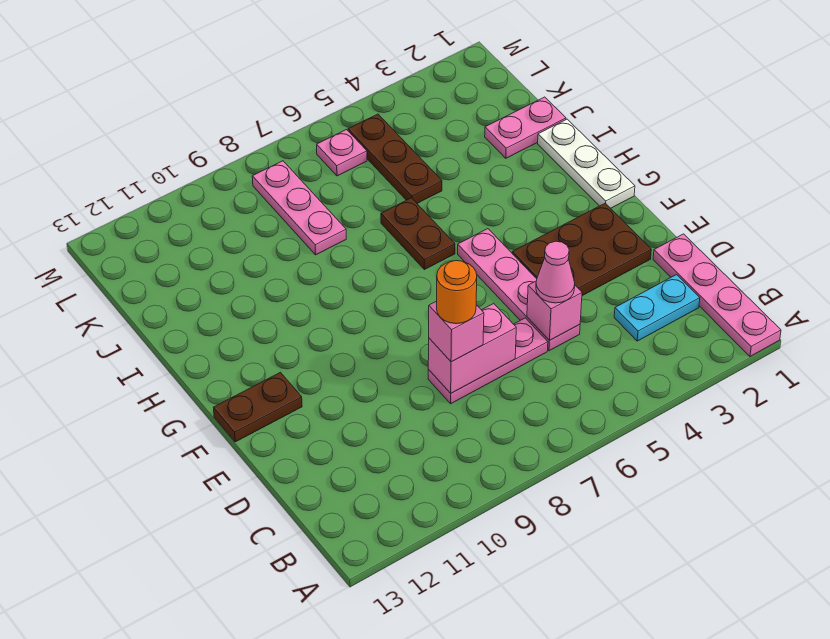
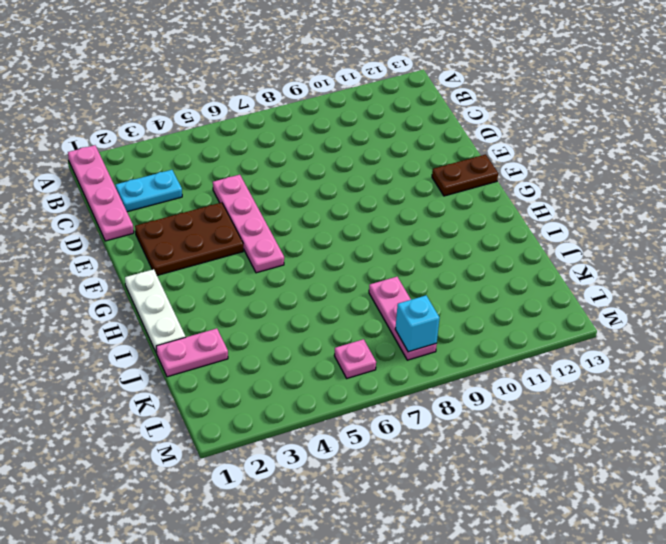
cyan brick L8 level 2 -> none
none -> pink plate D6:D8 level 1
none -> brown plate H6:I6 level 1
none -> brown plate J5:L5 level 1

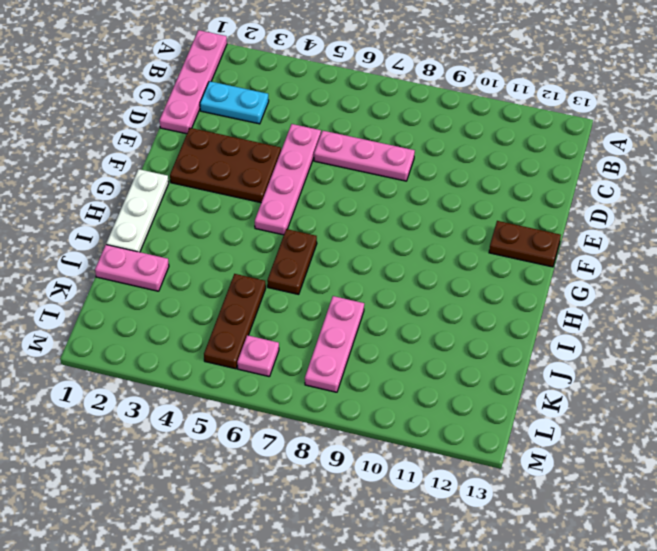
none -> pink brick D5 level 2
none -> pink brick D7:D8 level 2
none -> pink cone D5 level 3

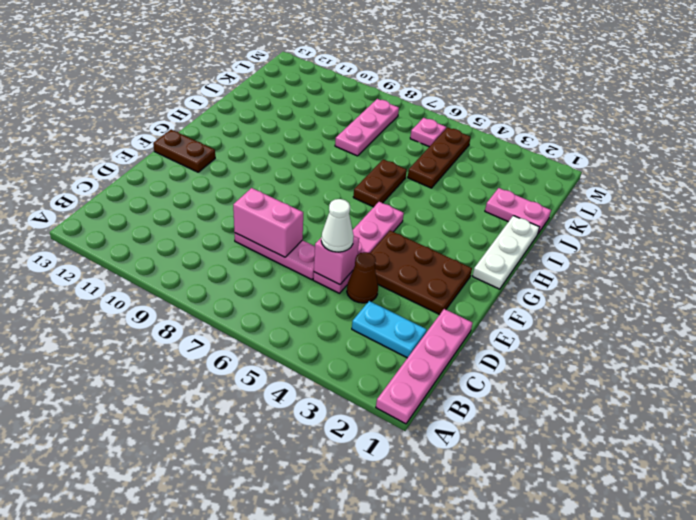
brown cone D4 level 1 -> none
white cone D5 level 3 -> pink cone D5 level 3
none -> pink brick D8 level 3
none -> orange round brick D8 level 4

